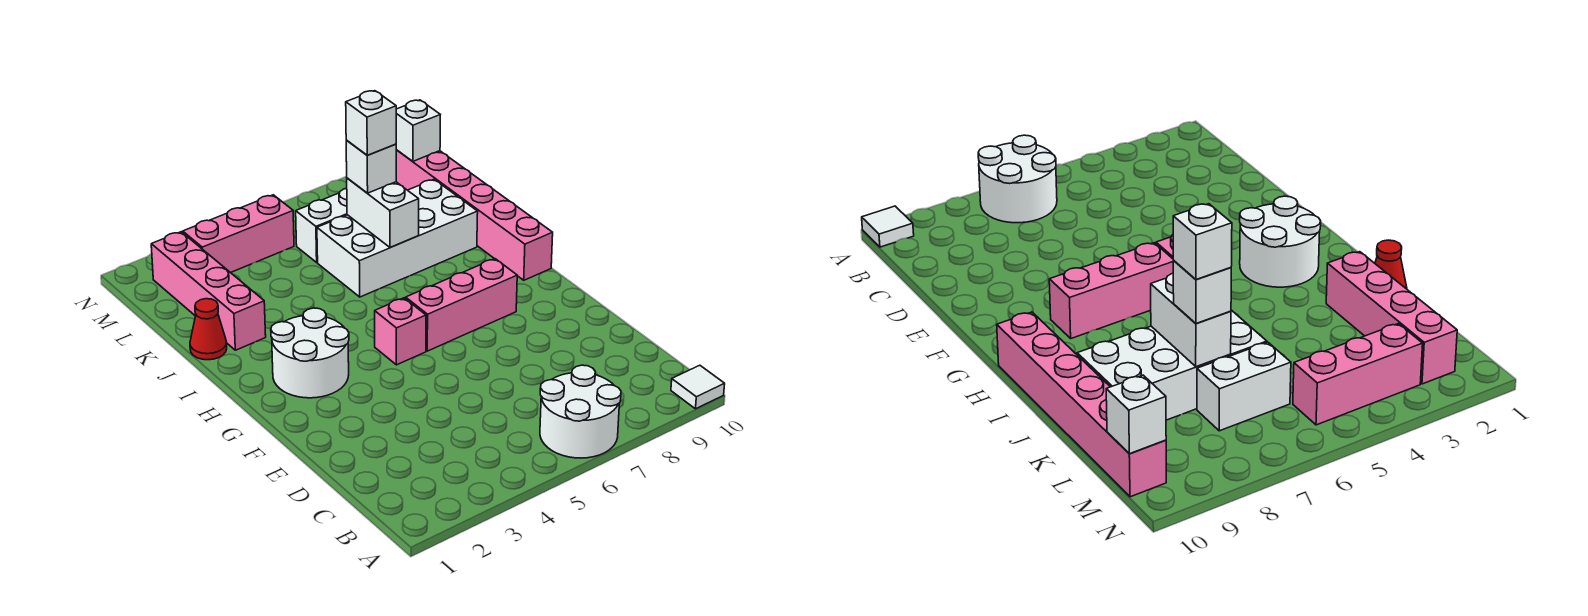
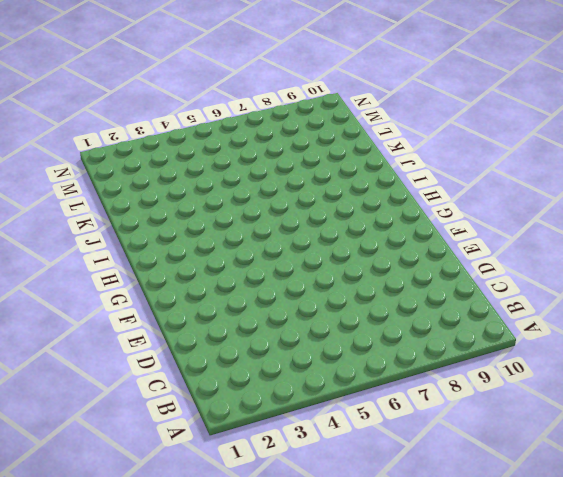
none -> white round brick A6:B7 level 1
none -> white tile A10 level 1
none -> white round brick G2:H3 level 1

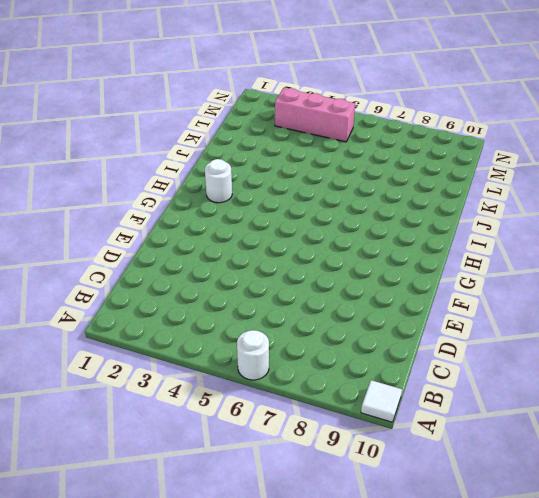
white round brick A6 level 1 -> white round brick A6:B7 level 1
white round brick H2 level 1 -> white round brick G2:H3 level 1
none -> pink brick G5 level 1
none -> pink brick G6:G8 level 1
none -> pink brick H10:M10 level 1

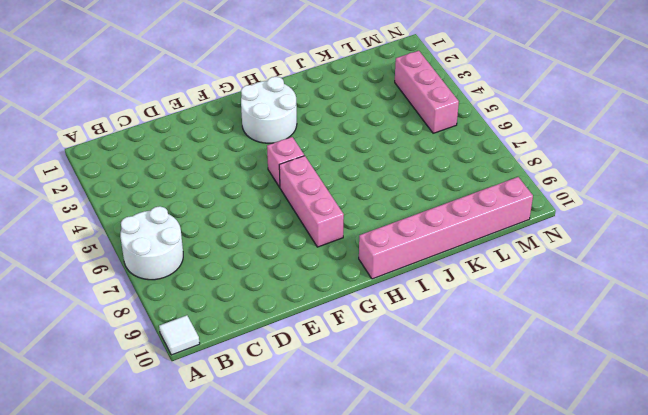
none -> red cone J1 level 1
none -> pink brick J2:M2 level 1
none -> white brick J6:K9 level 1

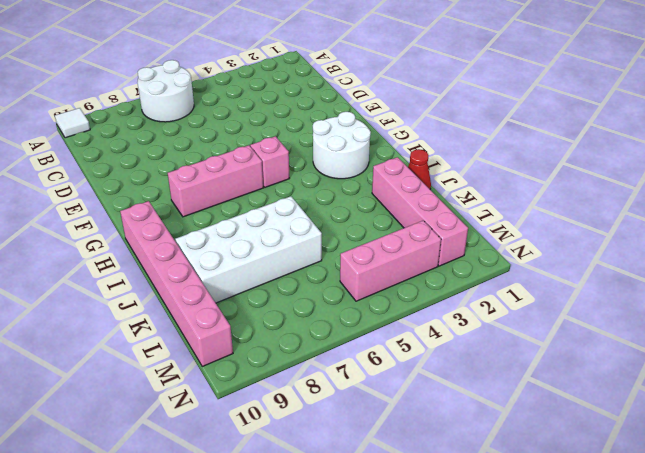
none -> white brick L6:L7 level 1
none -> white brick J7:K7 level 2
none -> white brick M10 level 2

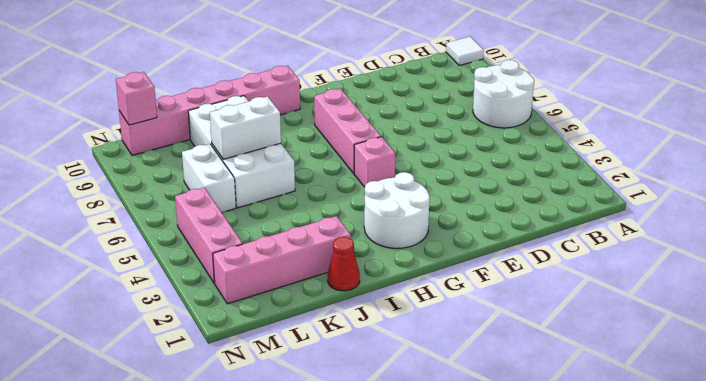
pink brick M10 level 2 -> white brick M10 level 2
none -> white brick K7 level 3
none -> white brick K7 level 4

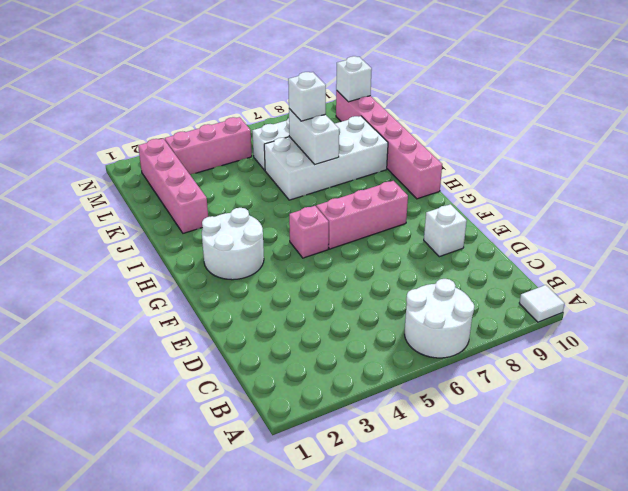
white brick E9 level 1 -> white brick K7 level 4
none -> red cone J1 level 1

